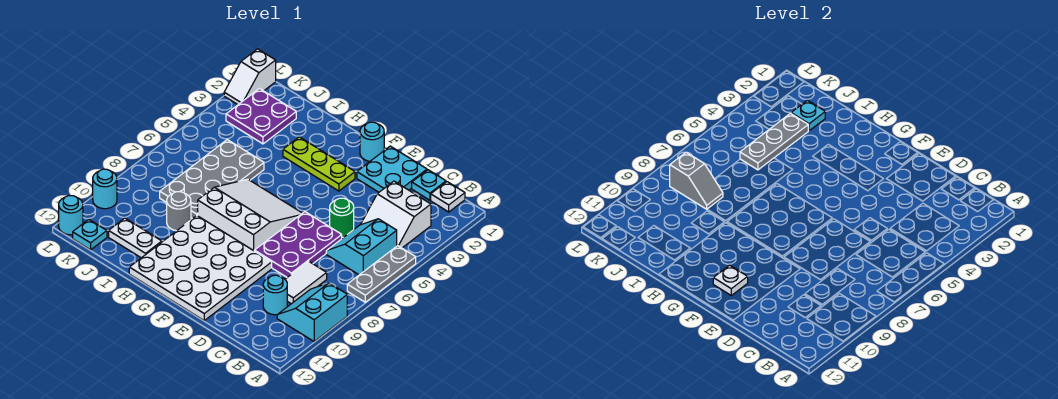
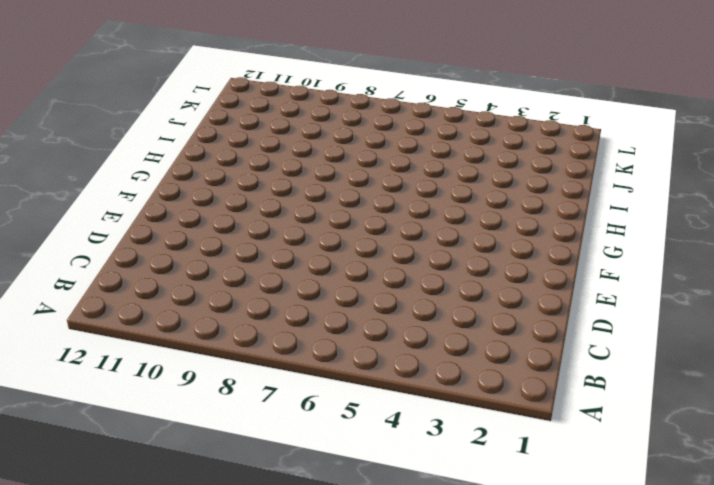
none -> grey plate A5:A7 level 1
none -> cyan slope A9:B10 level 1 top A
none -> white plate B1 level 1

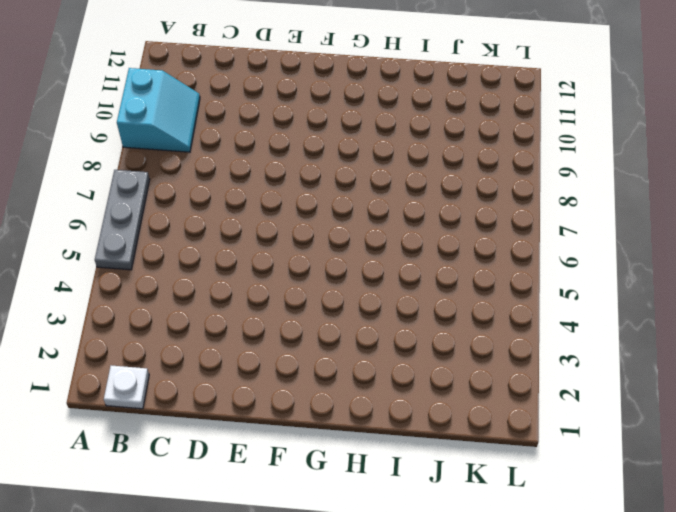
none -> white slope B3:C4 level 1 top 3
none -> cyan slope B5:C6 level 1 top B
none -> cyan plate C1 level 1

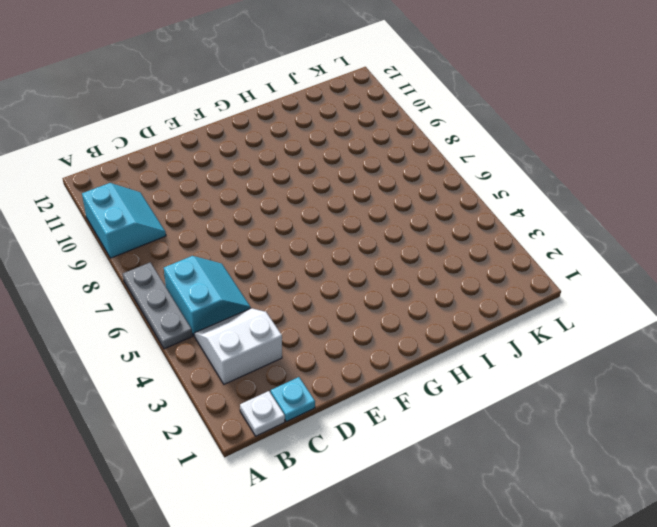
none -> white tile C8:C9 level 1
none -> cyan round brick C10 level 1
none -> cyan plate D1:E2 level 1

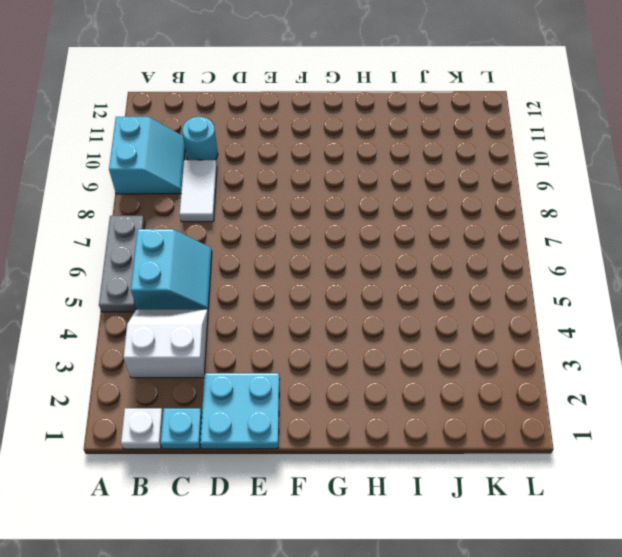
none -> green round brick D5 level 1
none -> purple plate D6:E8 level 1
none -> white plate E9:H12 level 1

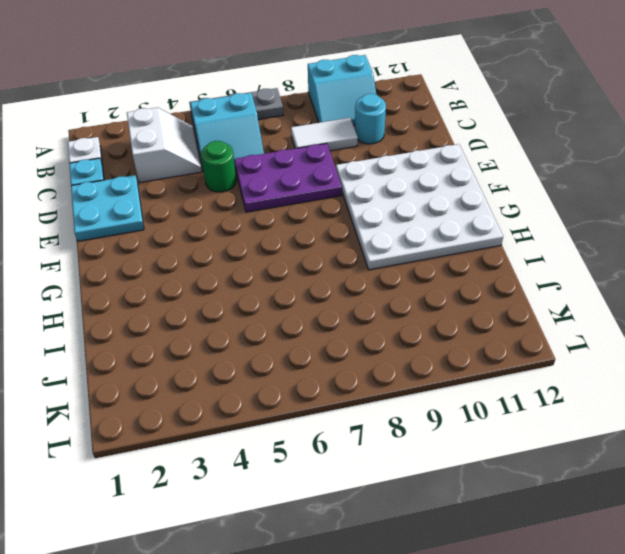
none -> cyan round brick F1 level 1
none -> lime plate F3:H3 level 1
none -> white slope F6:H8 level 1 top 8

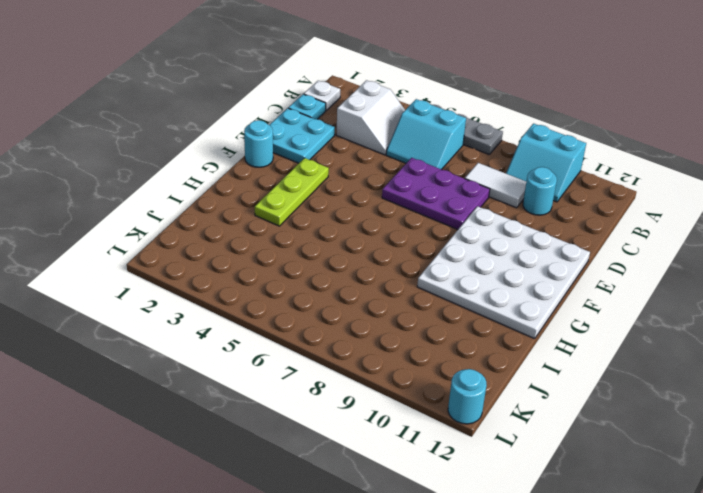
none -> green round brick D5 level 1
none -> white slope F6:H8 level 1 top 8
none -> grey plate I5:J8 level 1

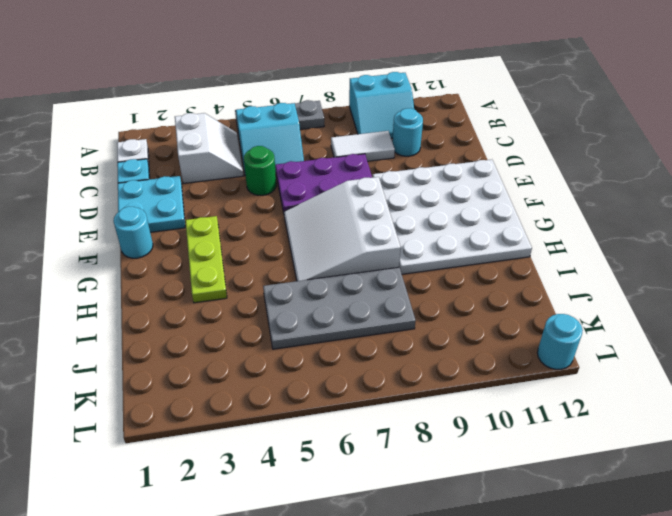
none -> grey round brick I9 level 1
none -> white plate I11:J11 level 1
none -> purple plate J2:K3 level 1

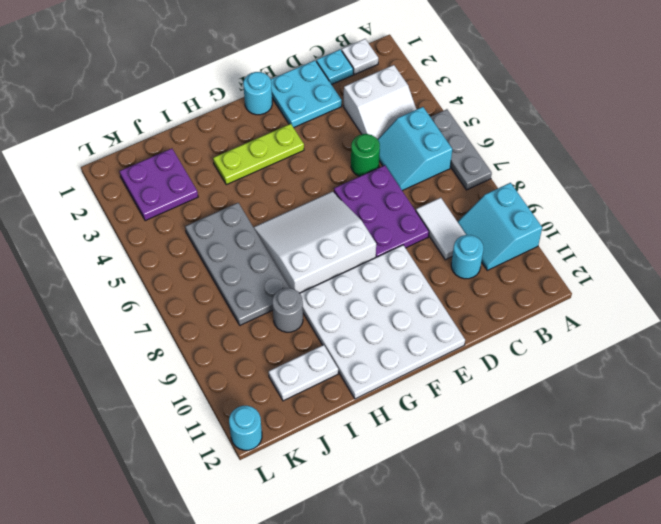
none -> cyan plate K12 level 1
none -> white slope L1:L2 level 1 top 1
none -> cyan round brick L10 level 1

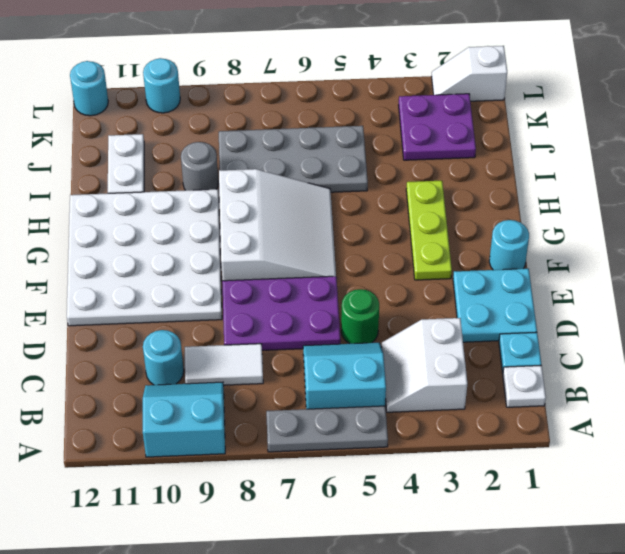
none -> cyan plate K12 level 1
none -> white plate F11 level 2
none -> cyan plate J2 level 2

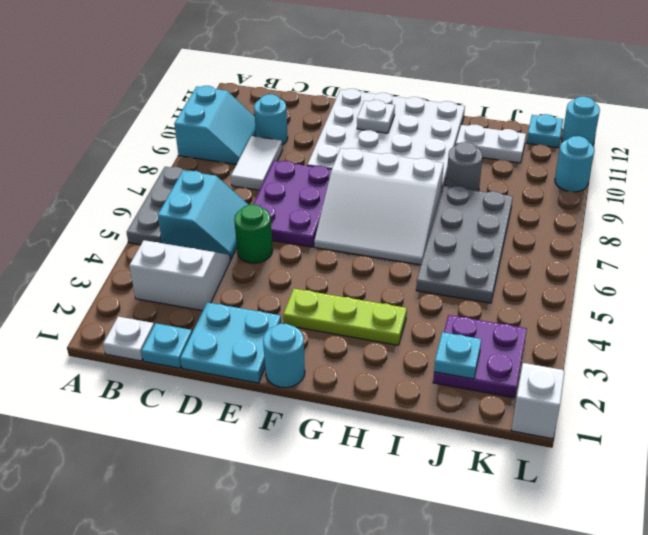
none -> grey plate J3:J5 level 2
none -> grey slope J8:K8 level 2 top K

